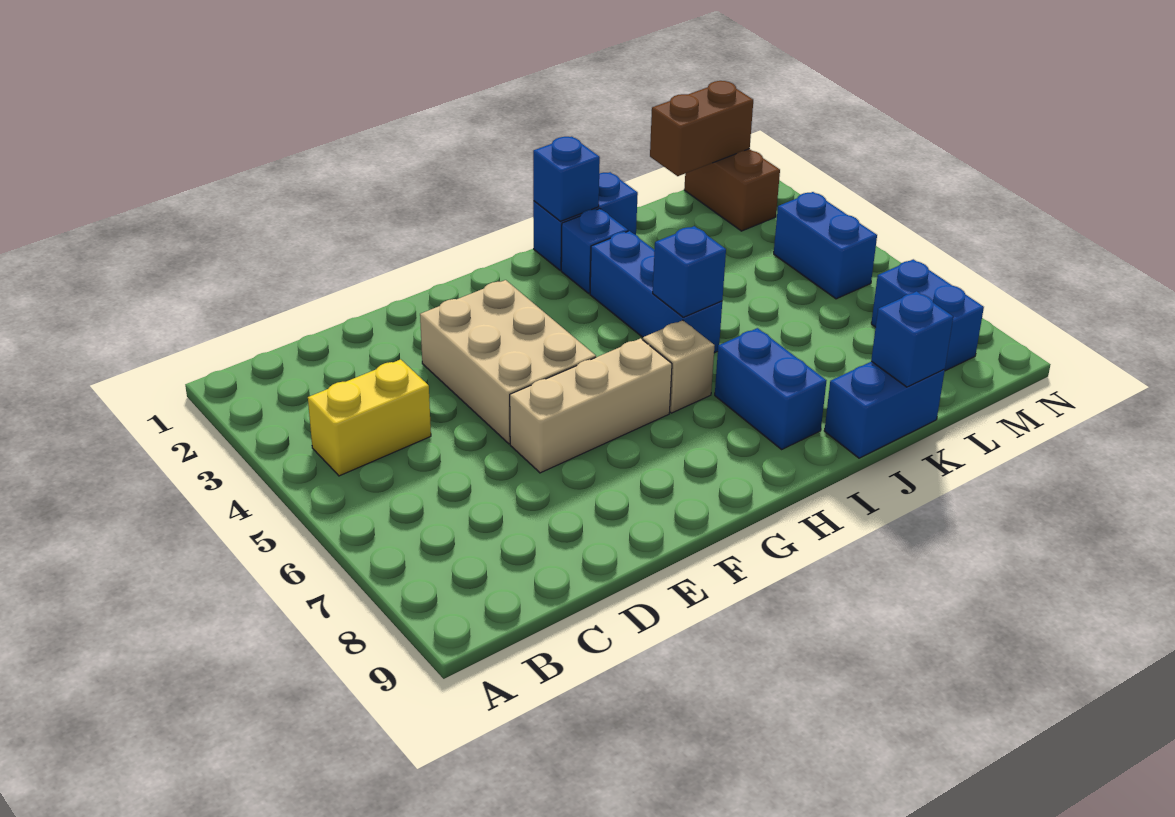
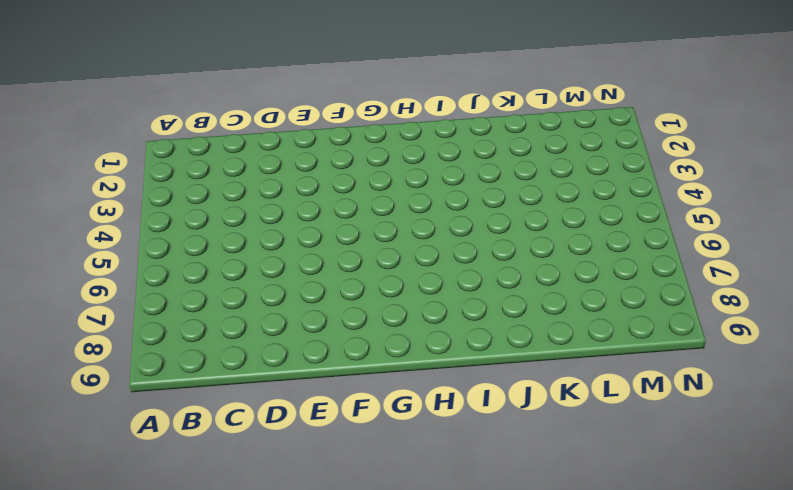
none -> yellow brick B4:C4 level 1
none -> tan brick E3:F5 level 1
none -> tan brick E6:G6 level 1

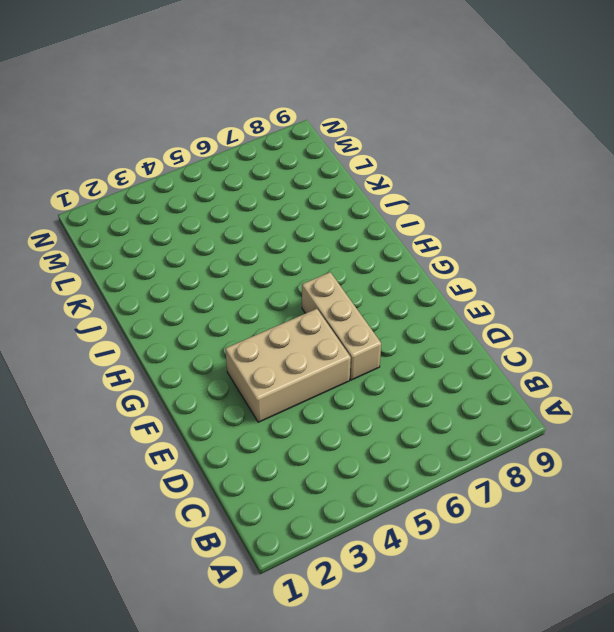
none -> yellow brick B4:C4 level 1
none -> tan brick H6 level 1
none -> blue brick I1:J1 level 1

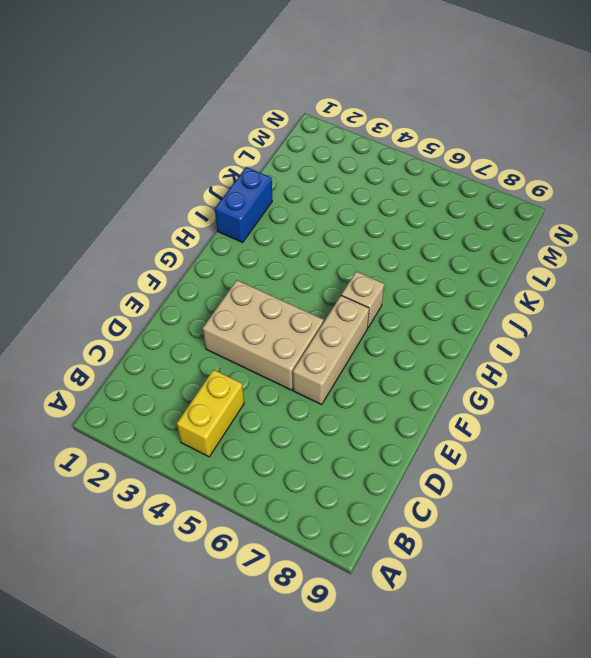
none -> blue brick I2 level 1
none -> blue brick I3:I5 level 1
none -> blue brick I7:I8 level 1

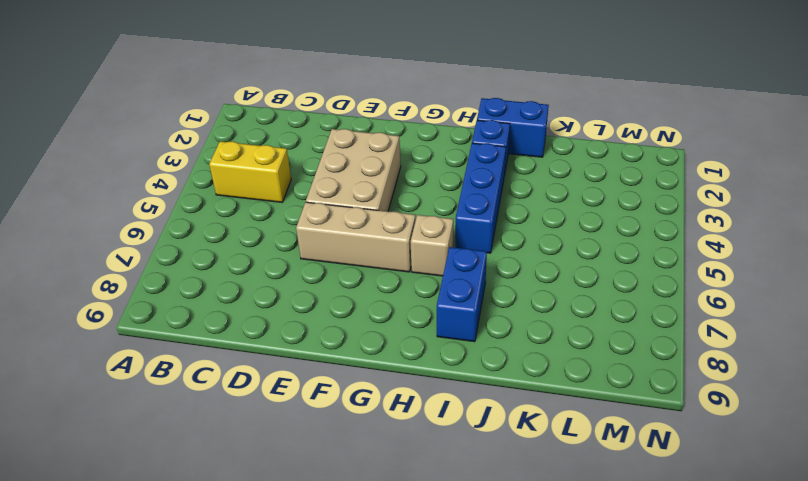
none -> blue brick J9:K9 level 1
none -> brown brick M1:M2 level 1
none -> blue brick M4:M5 level 1

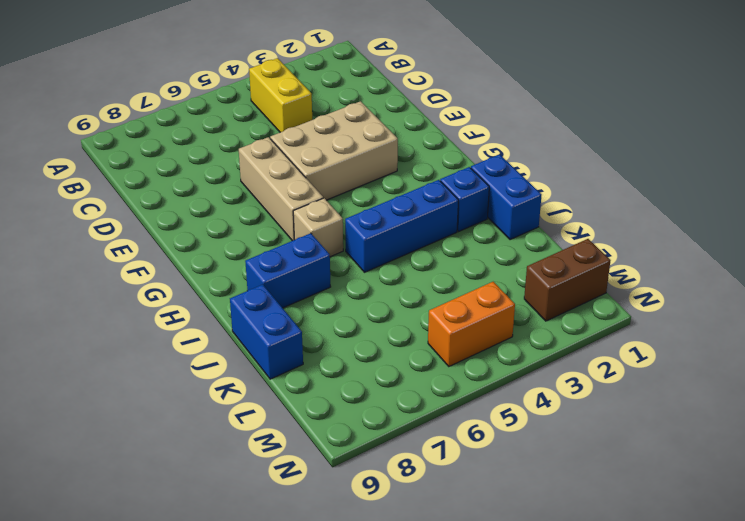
orange brick M4:M5 level 1 -> blue brick M4:M5 level 1
none -> blue brick M7:M8 level 1
none -> blue brick I1 level 2
none -> blue brick I5 level 2

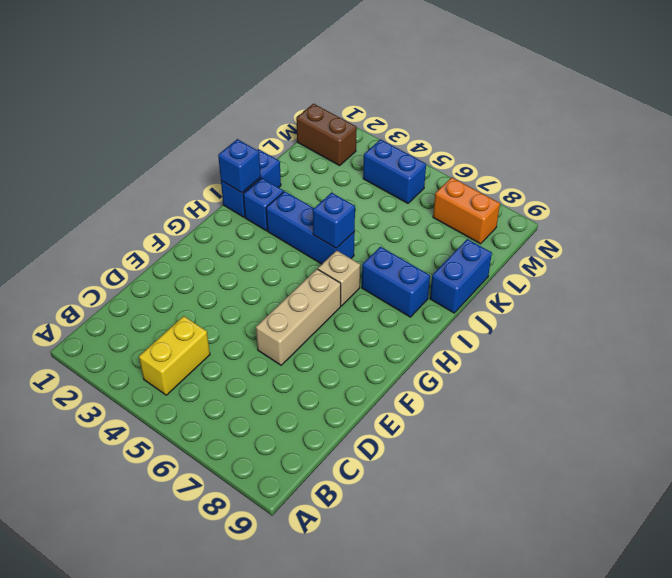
orange brick M7:M8 level 1 -> blue brick M7:M8 level 1
none -> tan brick E3:F5 level 1
none -> blue brick K9 level 2
none -> brown brick L1:M1 level 2

